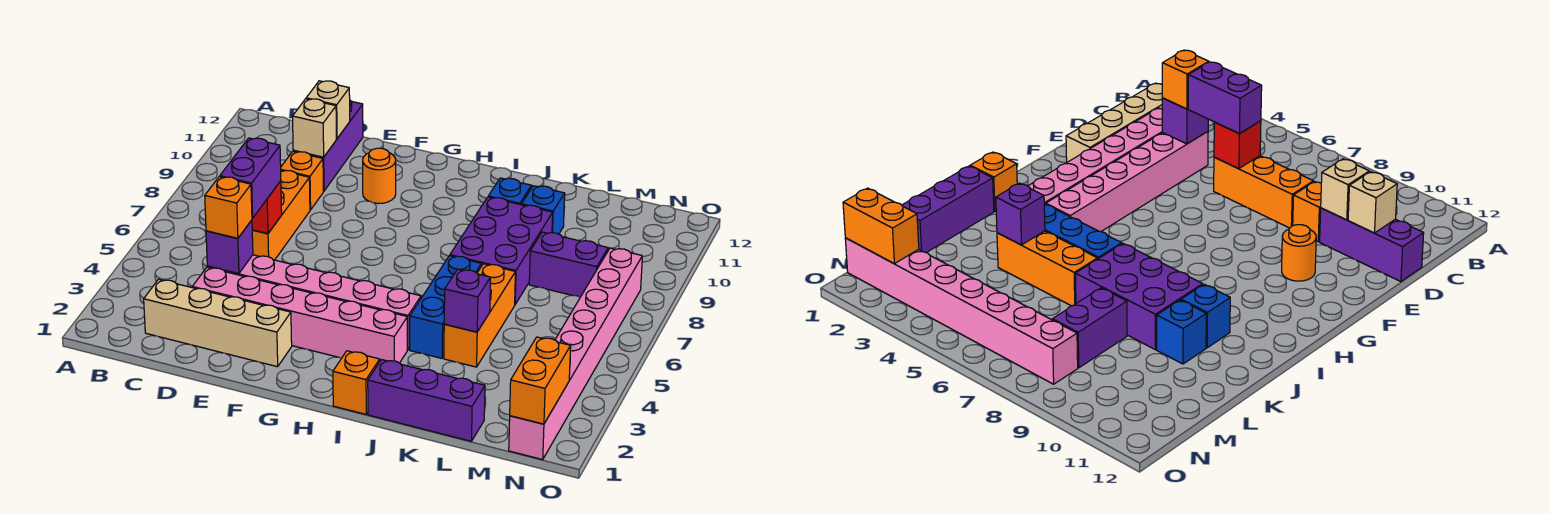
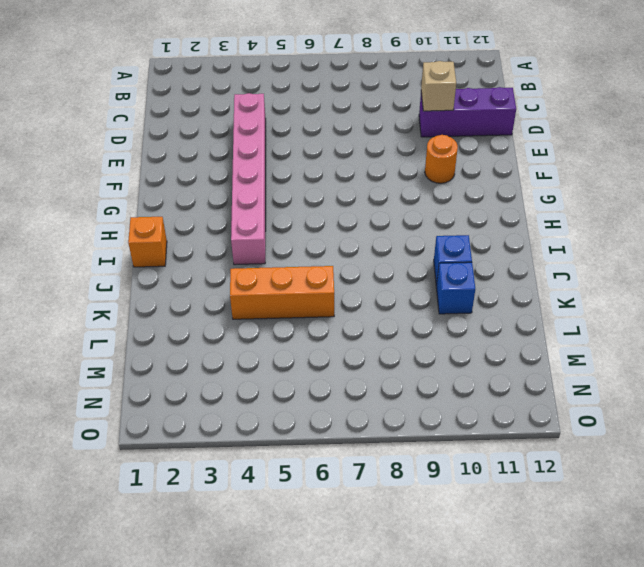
none -> tan brick C2:F2 level 1
none -> pink brick D3:I3 level 1
none -> orange brick D6:D8 level 1

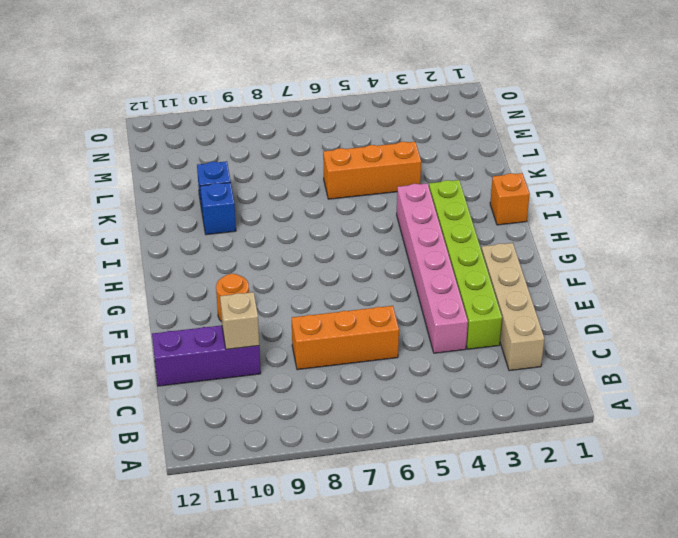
lime brick D3:I3 level 1 -> pink brick D3:I3 level 1
none -> orange brick D9 level 1
none -> purple brick J1:L1 level 1
none -> blue brick J4:J6 level 1

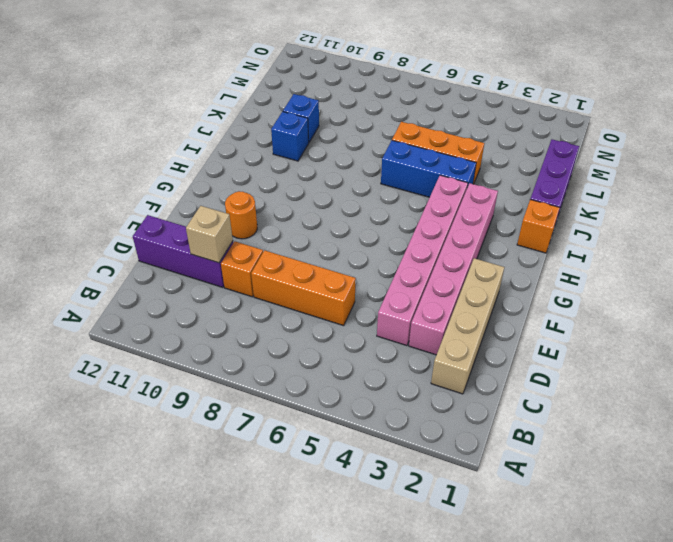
none -> purple brick J7:K9 level 1
none -> purple brick L8:M8 level 1
none -> pink brick N1:N8 level 1

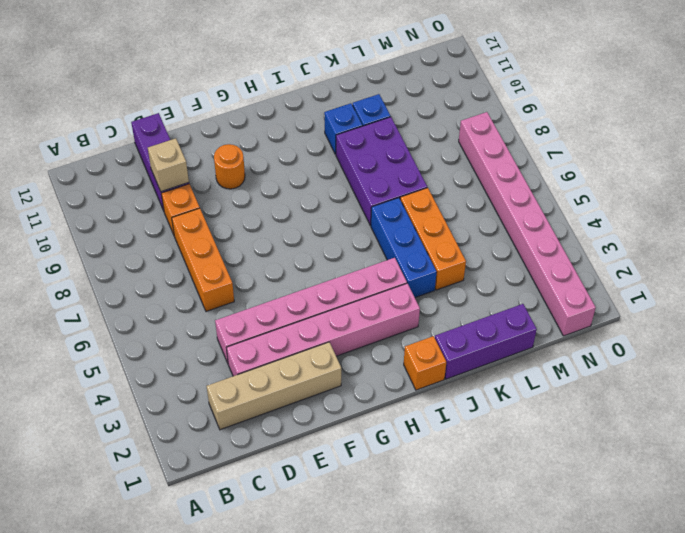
none -> purple brick L8:M8 level 1
none -> purple brick D4 level 2
none -> red brick D6 level 2

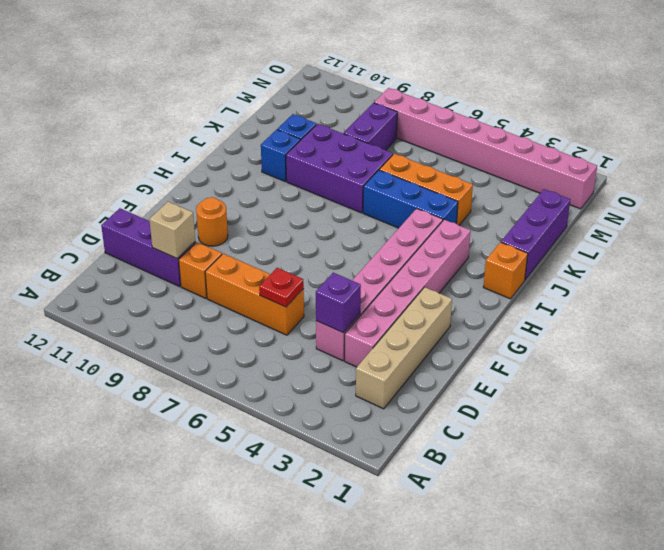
red plate D6 level 2 -> red brick D6 level 2
none -> tan brick D11 level 2
none -> purple brick K4 level 2
none -> orange brick N1:N2 level 2

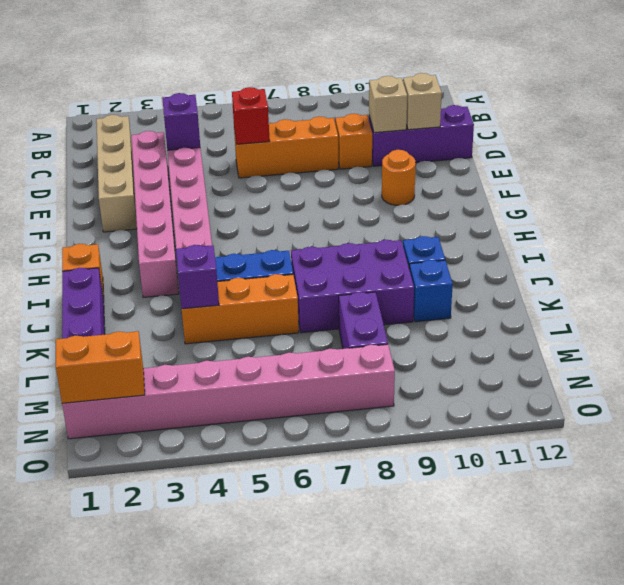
none -> orange brick D4 level 3
none -> purple brick D5:D6 level 3

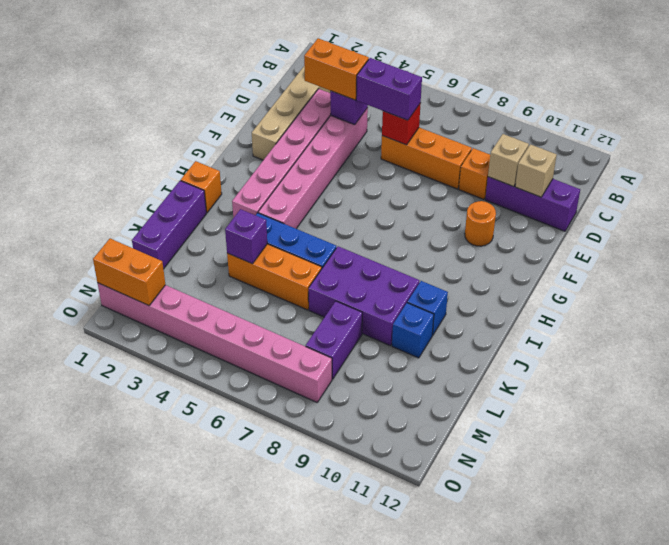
orange brick D3:D4 level 3 -> orange brick D4 level 3

